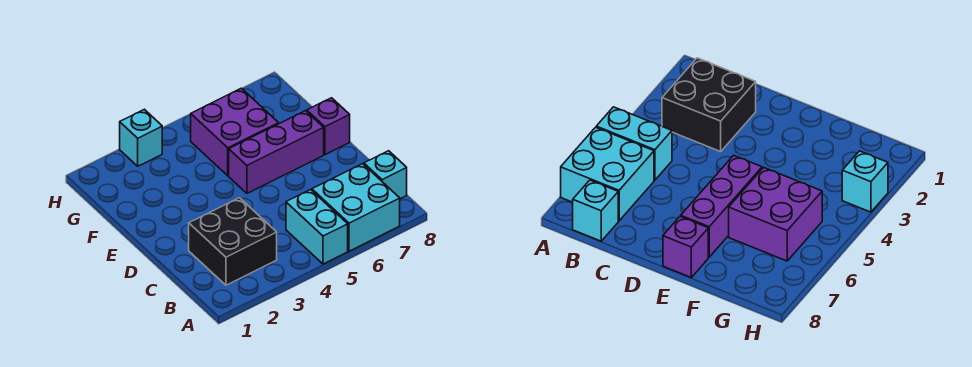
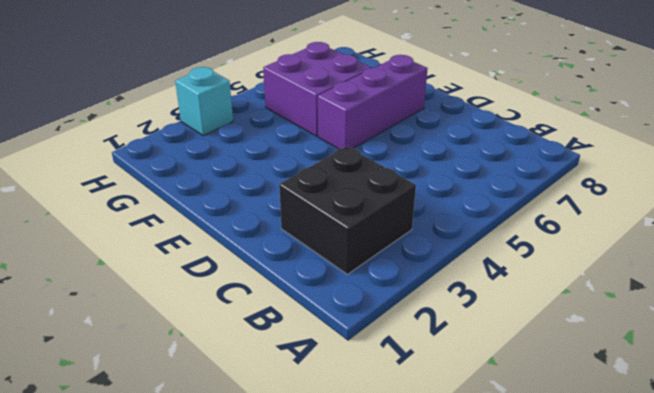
none -> cyan brick A5:B5 level 1
none -> cyan brick A6:B7 level 1

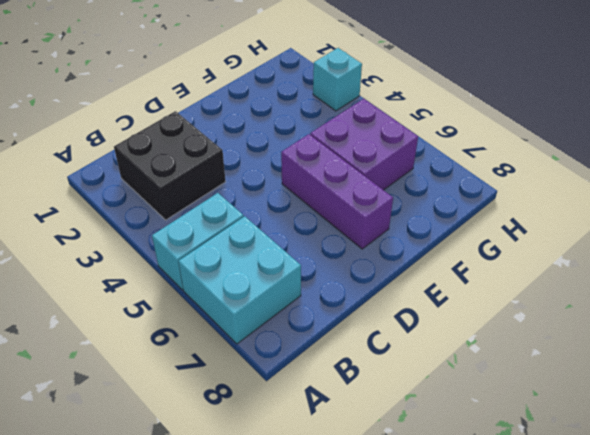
none -> cyan brick B8 level 1
none -> purple brick E8 level 1

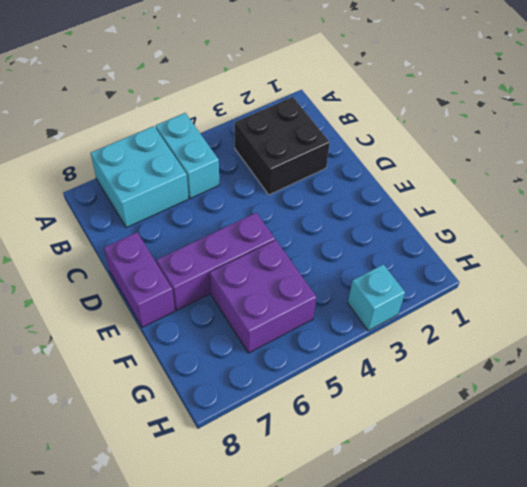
purple brick D8:E8 level 1 -> purple brick E8 level 1
none -> cyan brick B8 level 1

